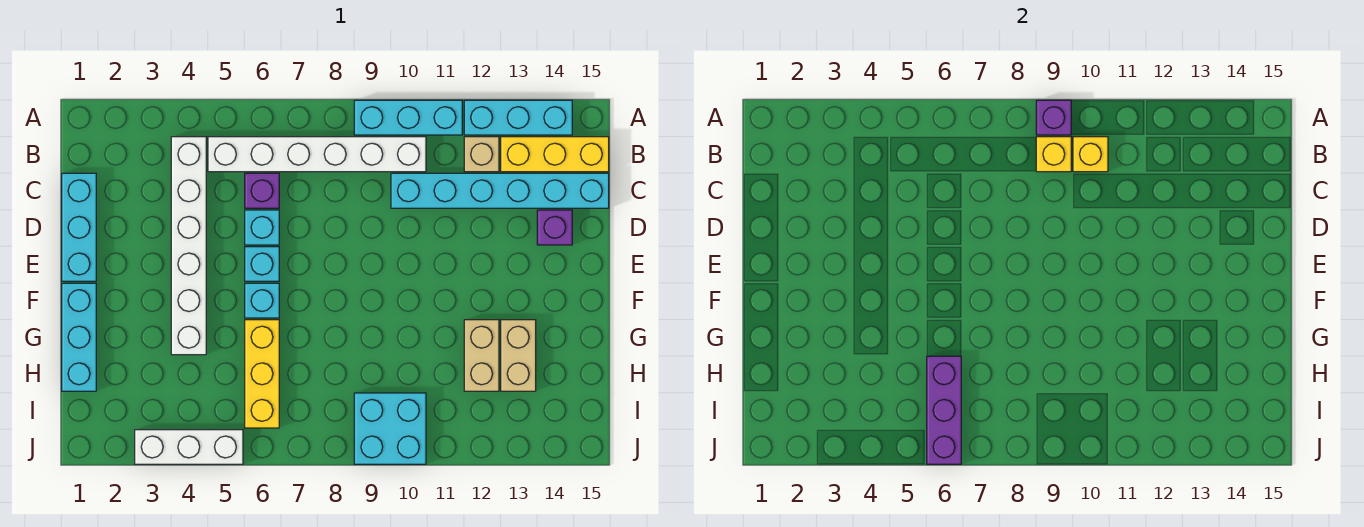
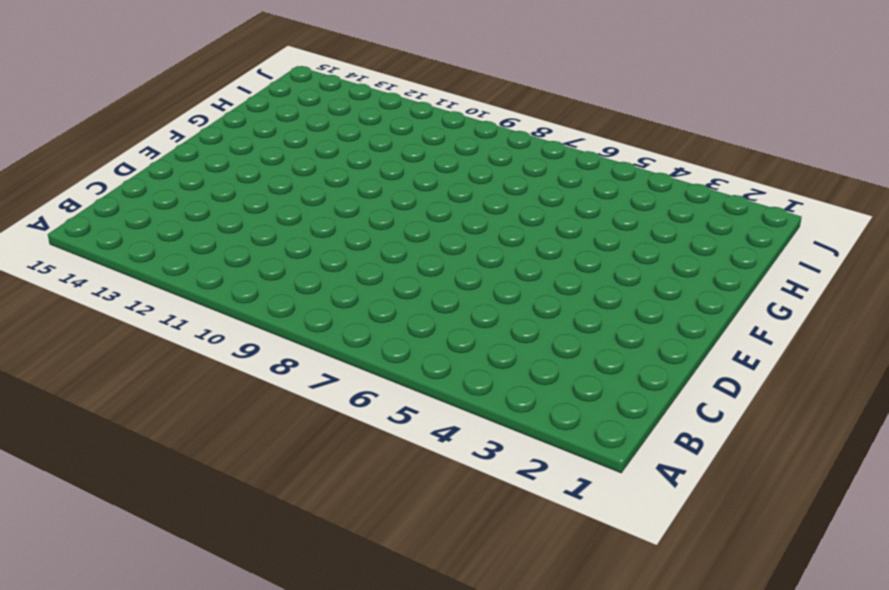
none -> cyan brick A9:A11 level 1
none -> cyan brick A12:A14 level 1
none -> white brick B4:G4 level 1

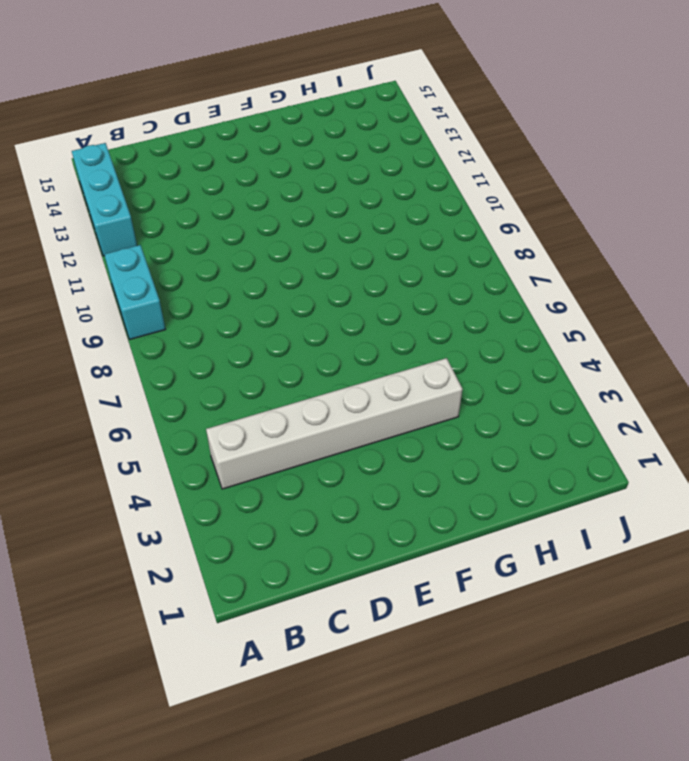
cyan brick A9:A10 level 1 -> cyan brick A9:A11 level 1
none -> white brick B5:B10 level 1
none -> tan brick B12 level 1
none -> yellow brick B13:B15 level 1

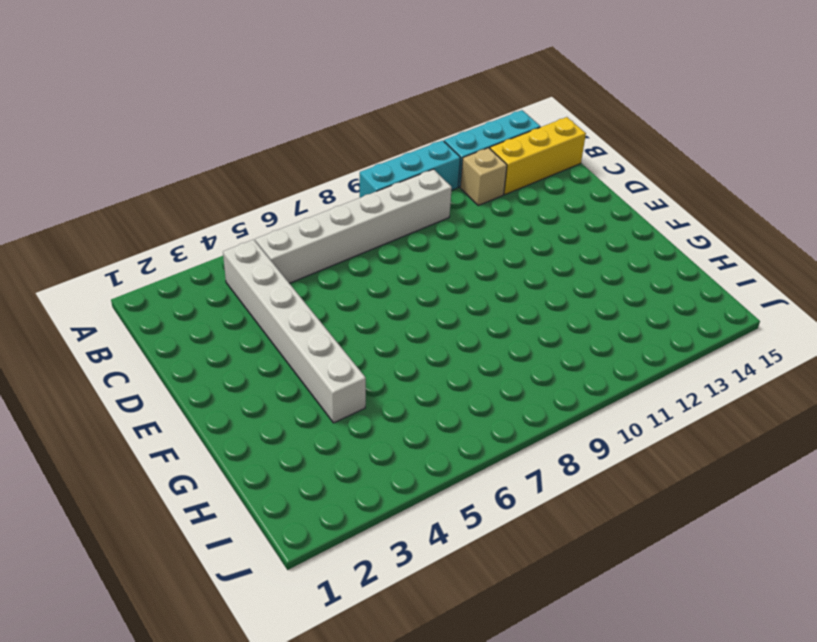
none -> cyan brick C1:E1 level 1
none -> purple brick C6 level 1
none -> cyan brick C10:C15 level 1

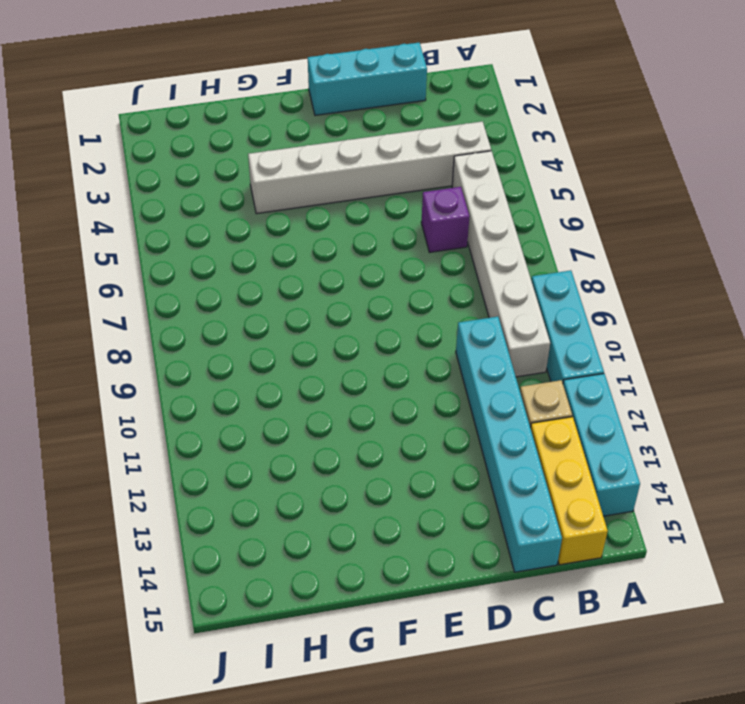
none -> cyan brick D6 level 1
none -> purple brick D14 level 1
none -> cyan brick E6 level 1

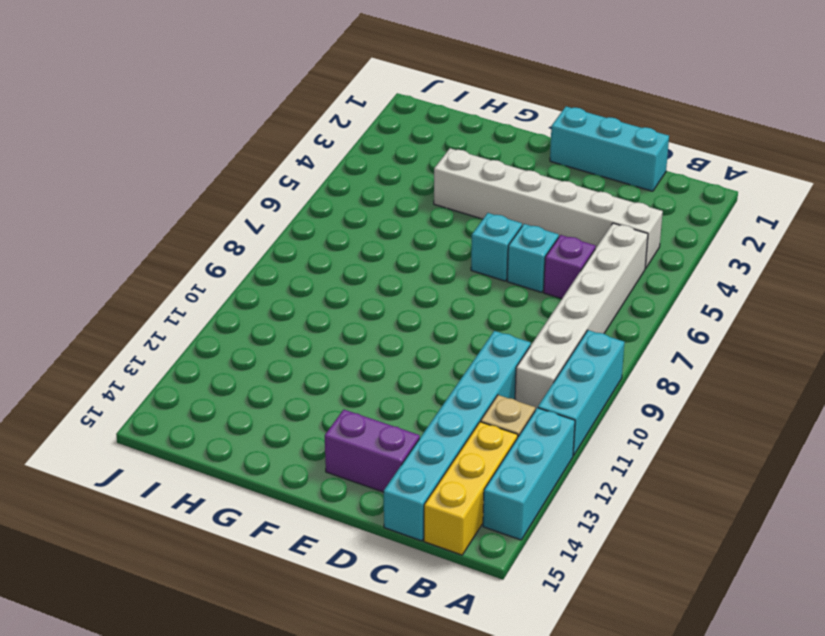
purple brick D14:E14 level 1 -> purple brick D14 level 1
none -> cyan brick F1:H1 level 1
none -> cyan brick F6 level 1
none -> yellow brick G6:I6 level 1

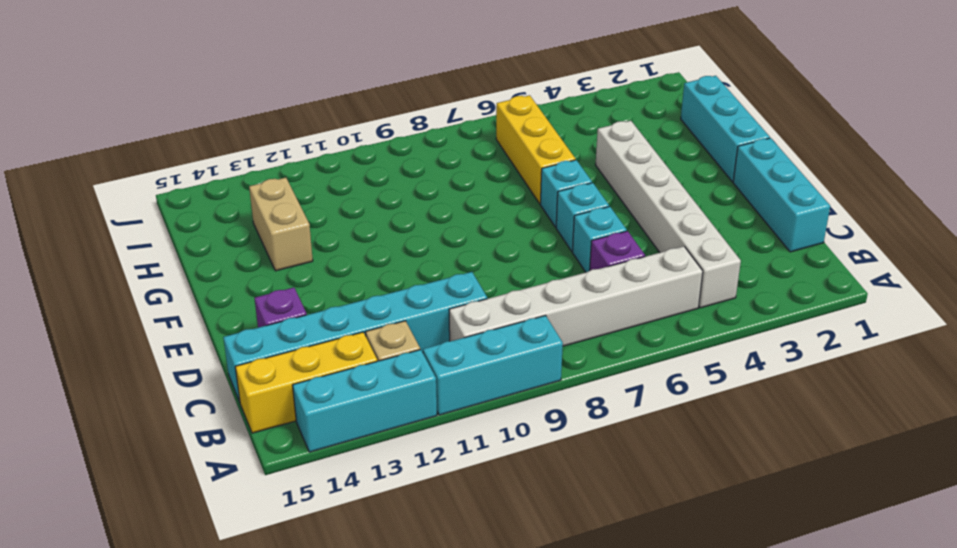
none -> tan brick G12:H12 level 1
none -> cyan brick I9:J10 level 1
none -> white brick J3:J5 level 1

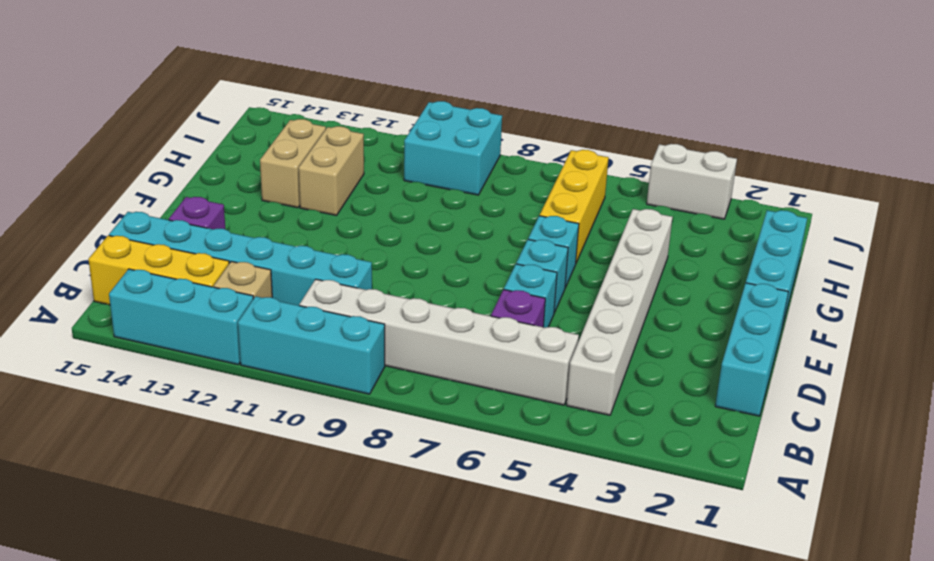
white brick J3:J4 level 1 -> white brick J3:J5 level 1
none -> purple brick A9 level 2
none -> yellow brick B9 level 2
none -> yellow brick B10 level 2

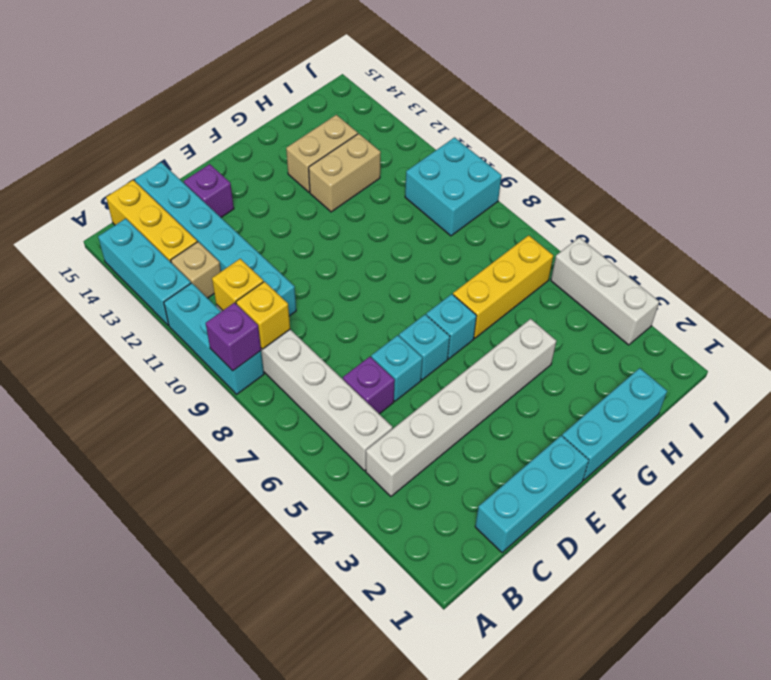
none -> purple brick H6:J6 level 2

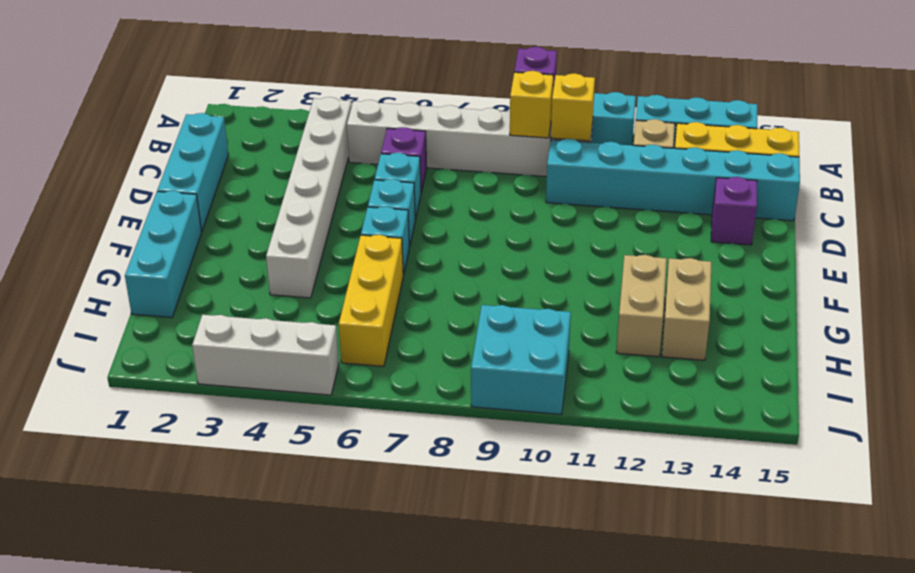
none -> purple brick H6:J6 level 2

